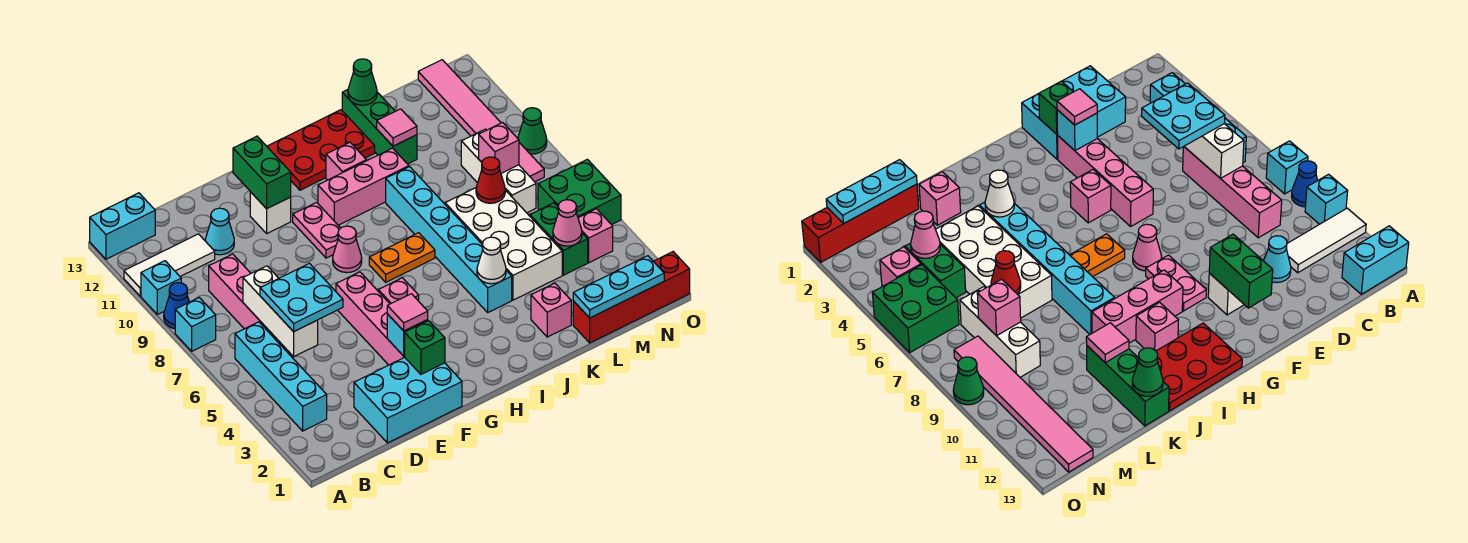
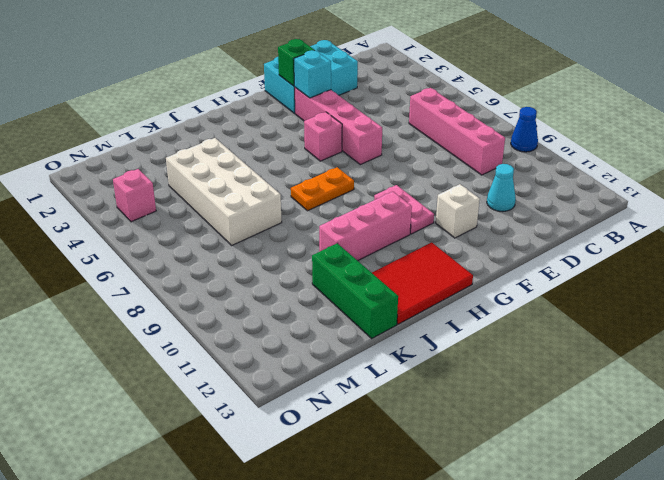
red tile H12:J13 level 1 -> red plate H12:J13 level 1
none -> cyan brick A8 level 1
none -> cyan brick A10 level 1
none -> white tile A11:C11 level 1
none -> cyan brick A13:B13 level 1

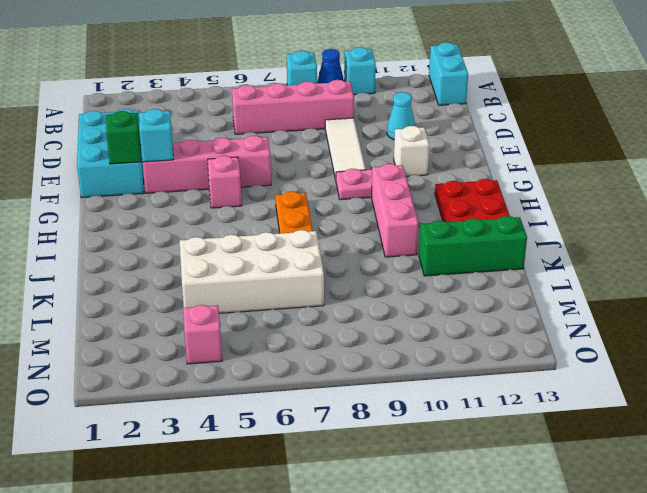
white tile D9:F9 level 1 -> white tile A11:C11 level 1
none -> cyan brick B3:B6 level 1
none -> pink cone G8 level 1
none -> pink brick I11 level 1
none -> cyan brick J4:J9 level 1

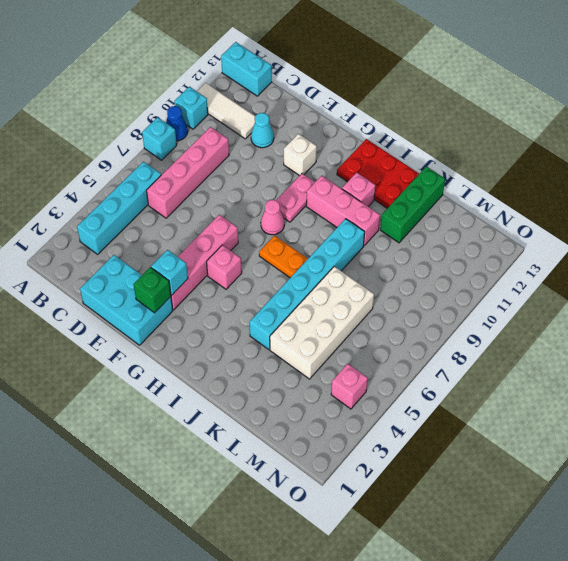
none -> pink brick K2 level 1
none -> red brick L1:O1 level 1
none -> green brick M4:M5 level 1
none -> white brick M7:M9 level 1

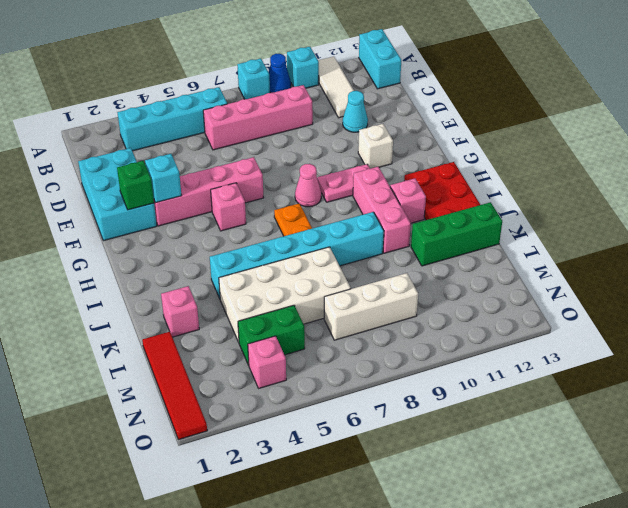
red tile L1:O1 level 1 -> red brick L1:O1 level 1
none -> green brick N5:O6 level 1
none -> pink tile N8:N13 level 1
none -> green cone O9 level 1
none -> white brick C5:C7 level 2

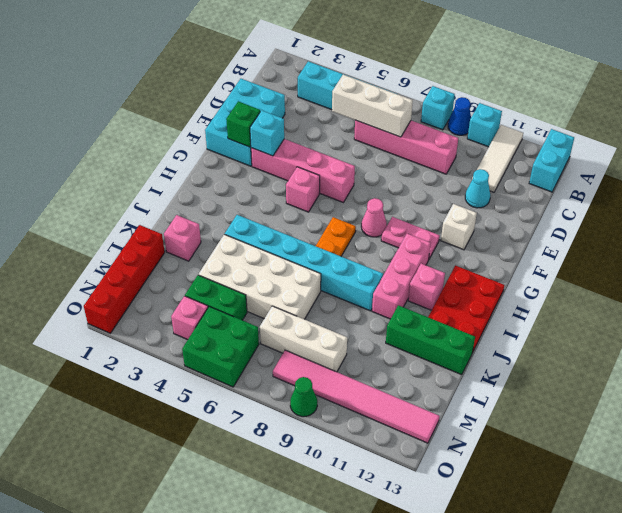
none -> green brick F11:F12 level 2
none -> white cone J4 level 2
none -> pink tile K11 level 2
none -> green cone K13 level 2

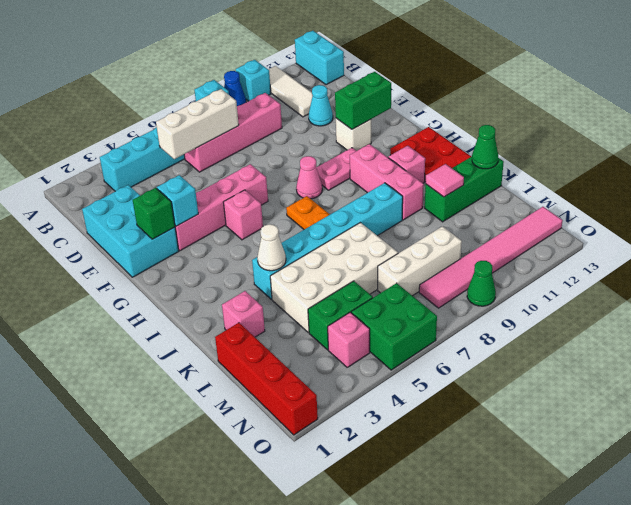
none -> cyan plate L1:N1 level 2
none -> red cone L7 level 2
none -> pink cone M4 level 2
none -> pink brick M8 level 2

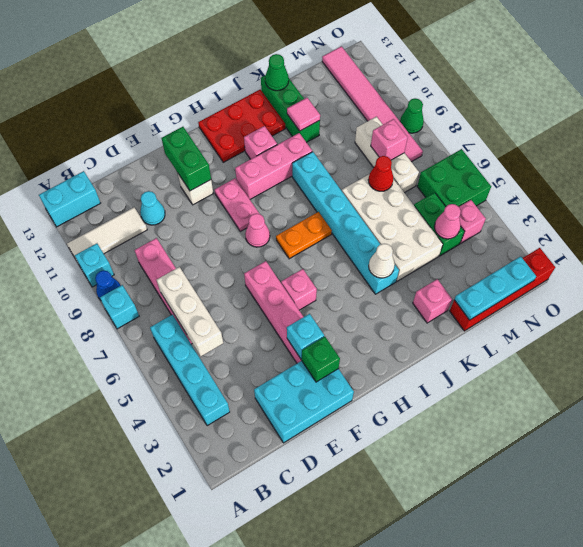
none -> cyan plate C5:D6 level 3
none -> pink tile F3 level 3

